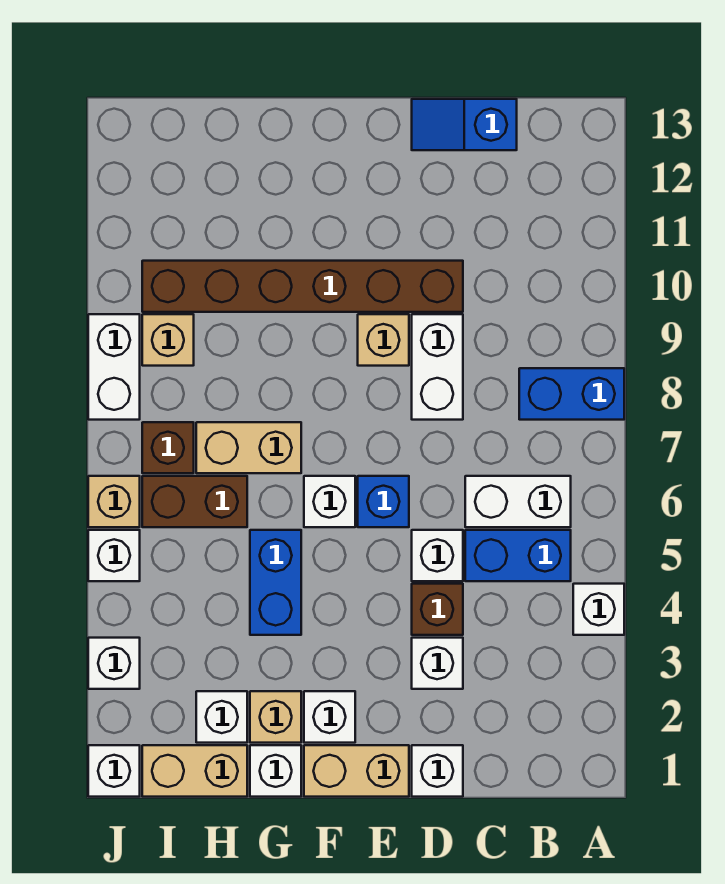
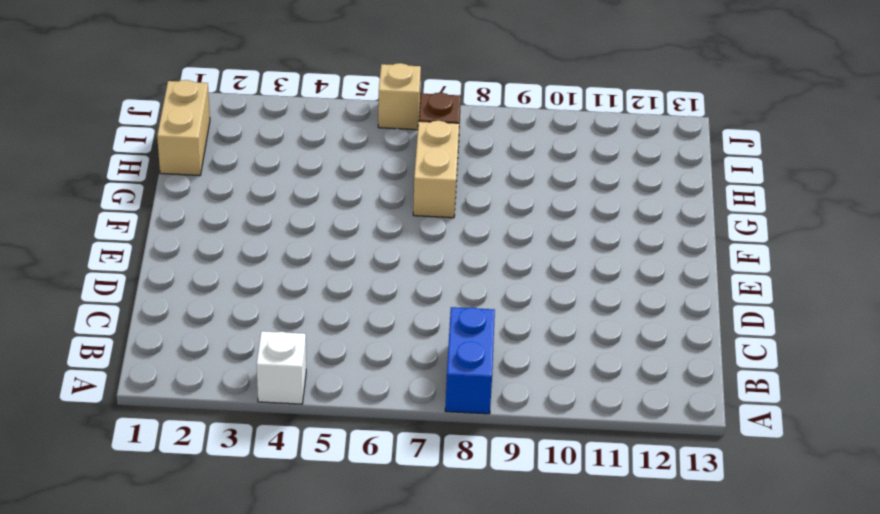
none -> blue brick B5:C5 level 1
none -> white brick B6:C6 level 1
none -> blue slope C13:D13 level 1 top C
none -> white brick D1 level 1

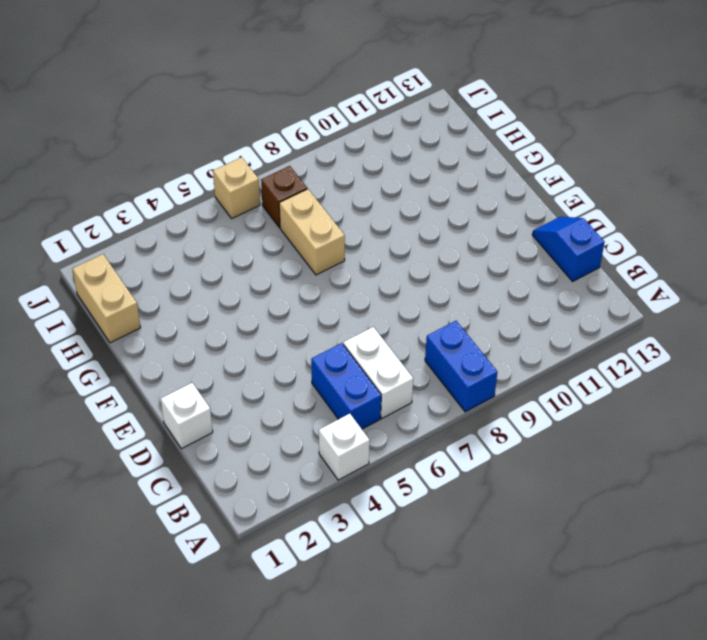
none -> white brick D3 level 1
none -> brown brick D4 level 1
none -> white brick D5 level 1
none -> white brick D8:D9 level 1

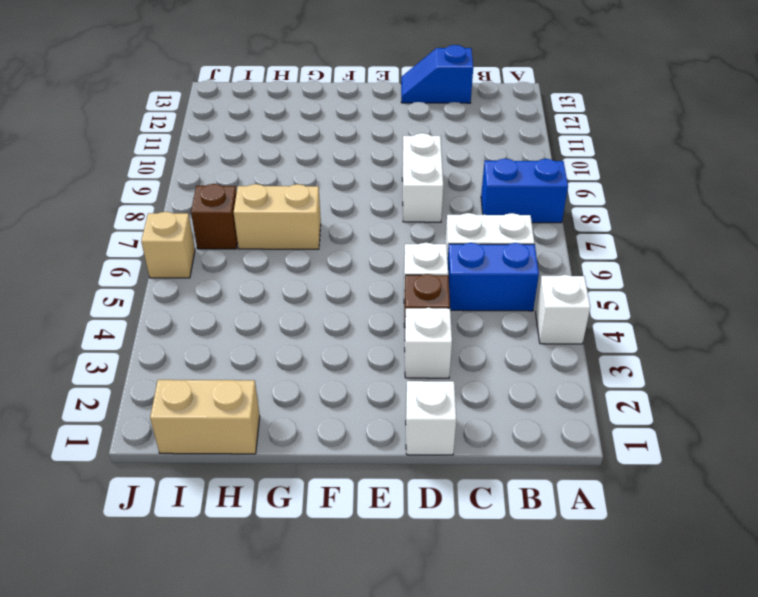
none -> brown brick D10:I10 level 1
none -> tan brick E1:F1 level 1
none -> blue brick E6 level 1
none -> tan brick E9 level 1

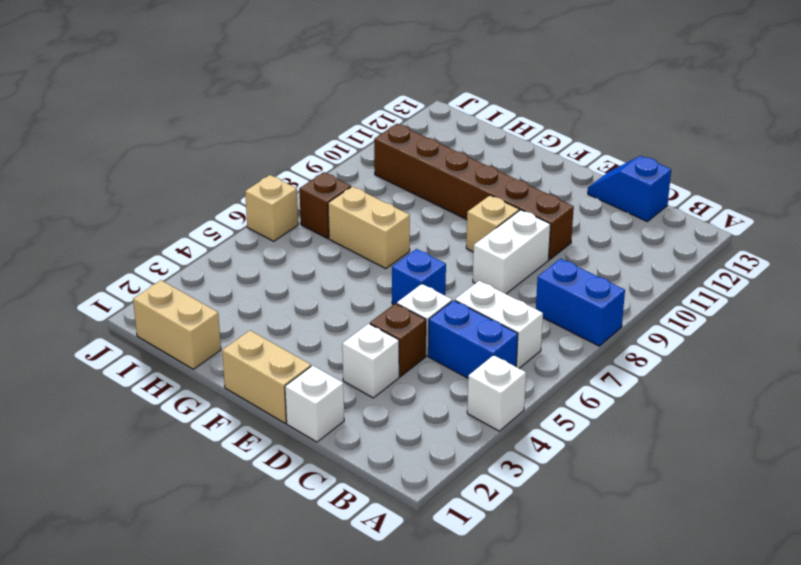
none -> white brick F2 level 1
none -> white brick F6 level 1
none -> white brick G1 level 1
none -> tan brick G2 level 1

